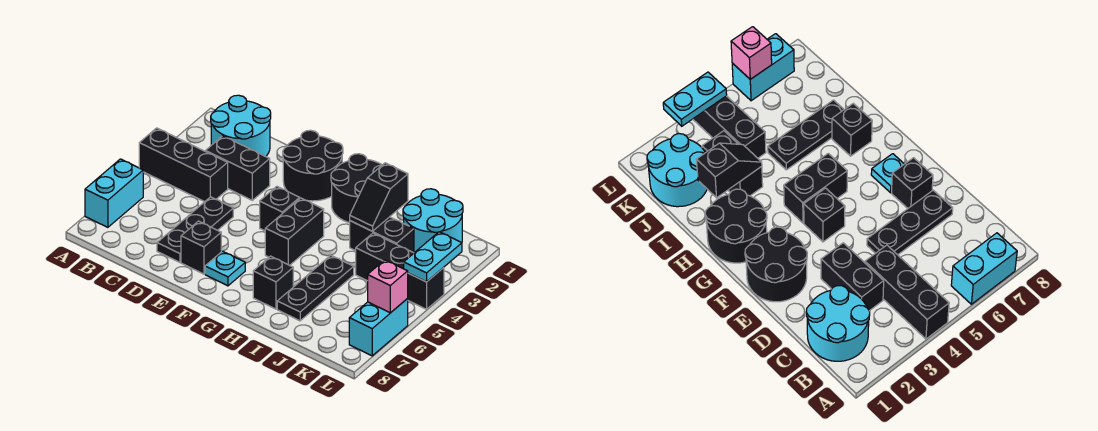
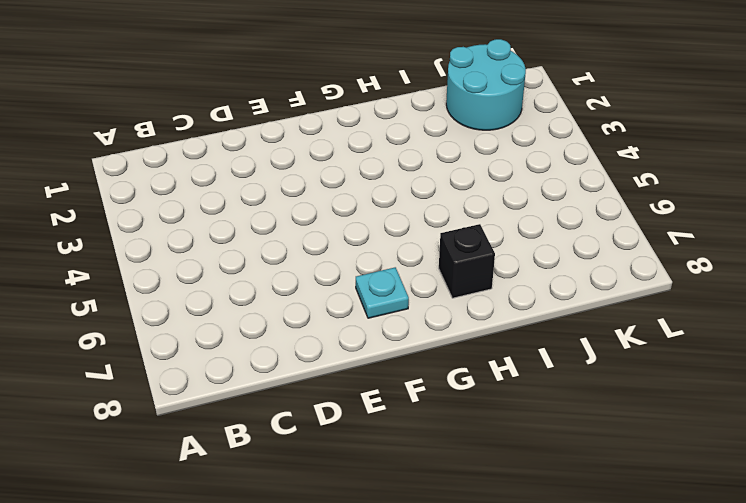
none -> black brick A4:C4 level 1
none -> cyan brick A6:A7 level 1
none -> cyan round brick B1:C2 level 1

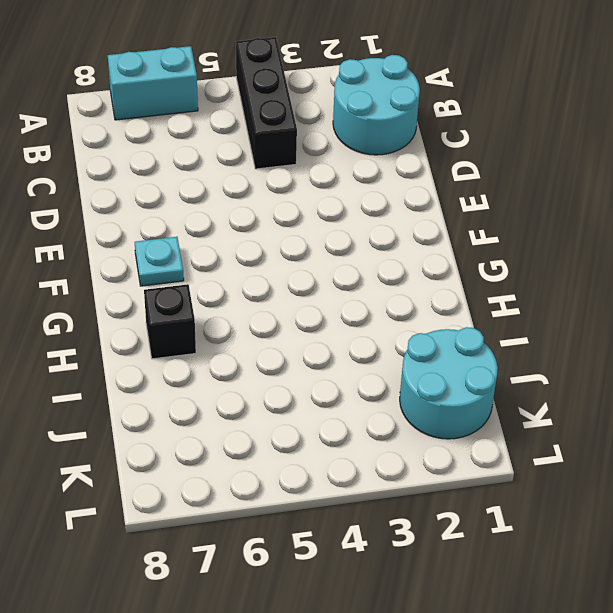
none -> black brick C3:D3 level 1
none -> black plate D5:D7 level 1
none -> black round brick E1:F2 level 1

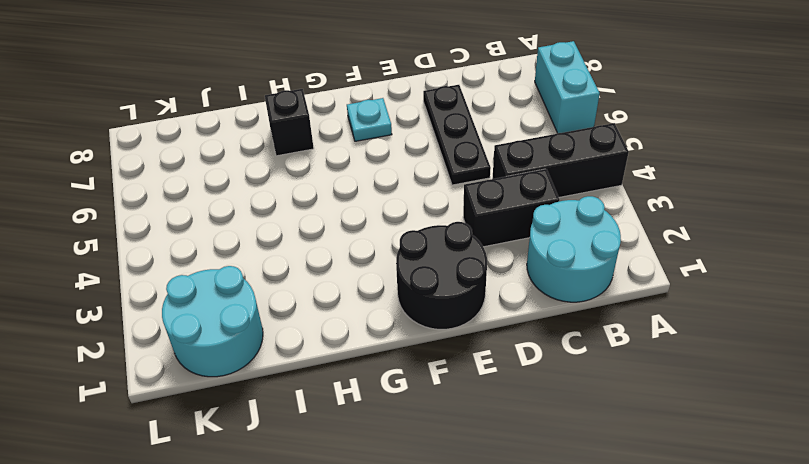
none -> black brick E7 level 1
none -> black brick F4 level 1
none -> black round brick G1:H2 level 1

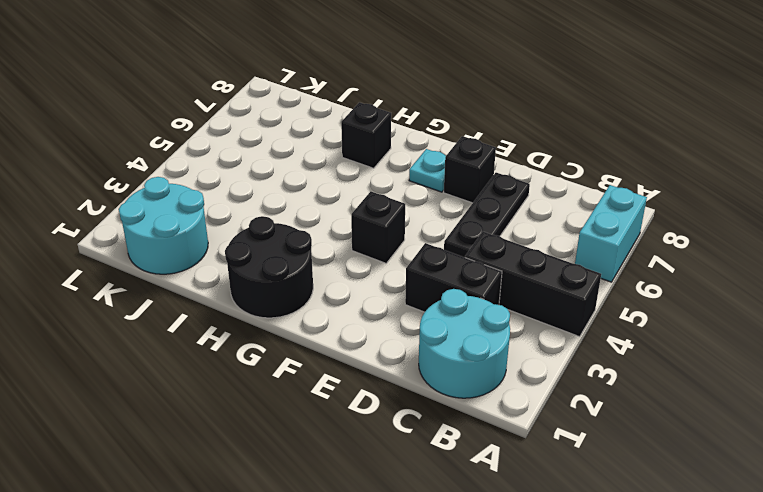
none -> black round brick E1:F2 level 1
none -> black brick G4:G5 level 1
none -> black brick I3:J3 level 1

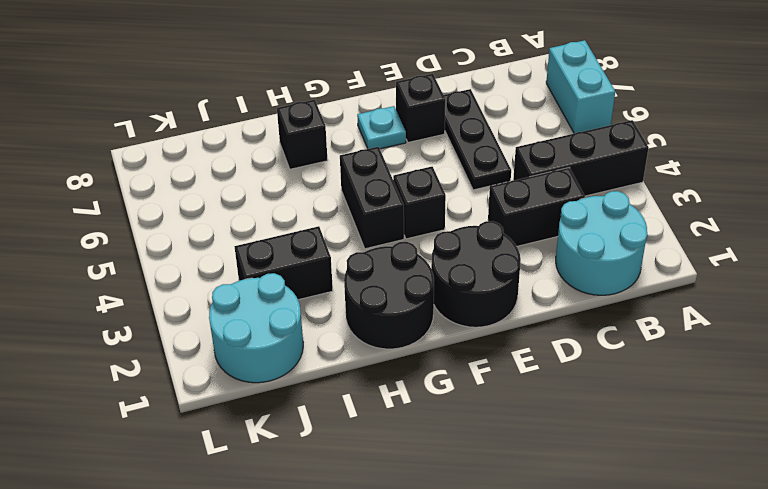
none -> black plate I5:I7 level 1
none -> black brick J4:L4 level 1
none -> cyan brick L6:L7 level 1

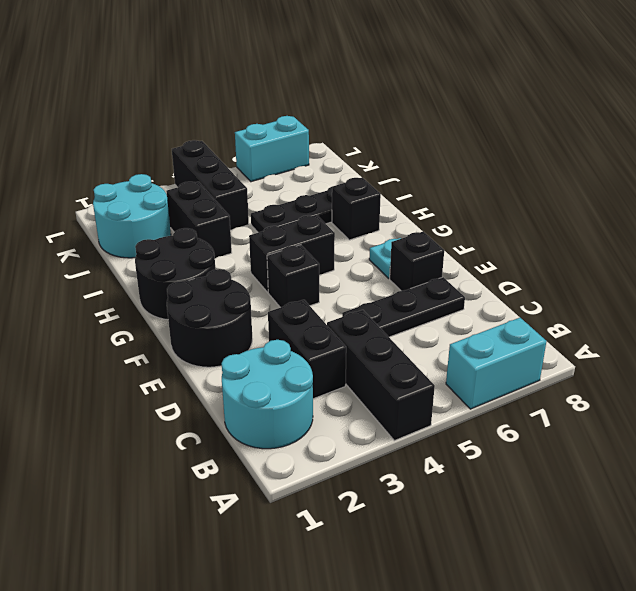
none -> black slope I2:I3 level 2 top 2
none -> cyan plate L3:L4 level 2
none -> pink brick L6 level 2

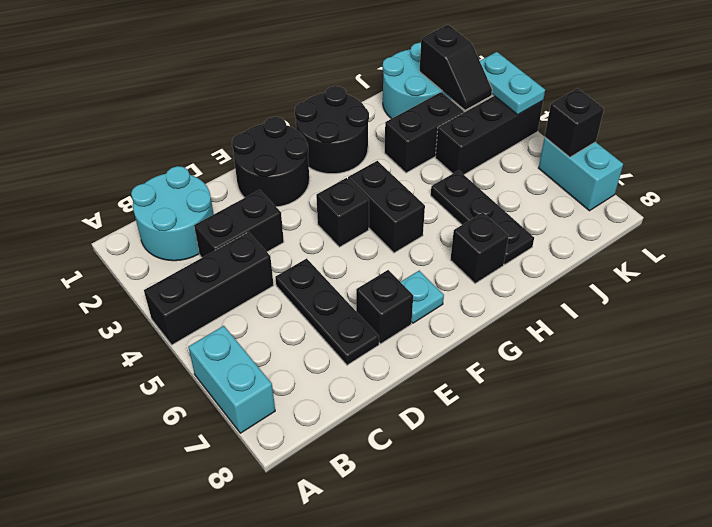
black slope K2:K3 level 2 top 2 -> black slope I2:I3 level 2 top 2
black brick L6 level 2 -> pink brick L6 level 2

